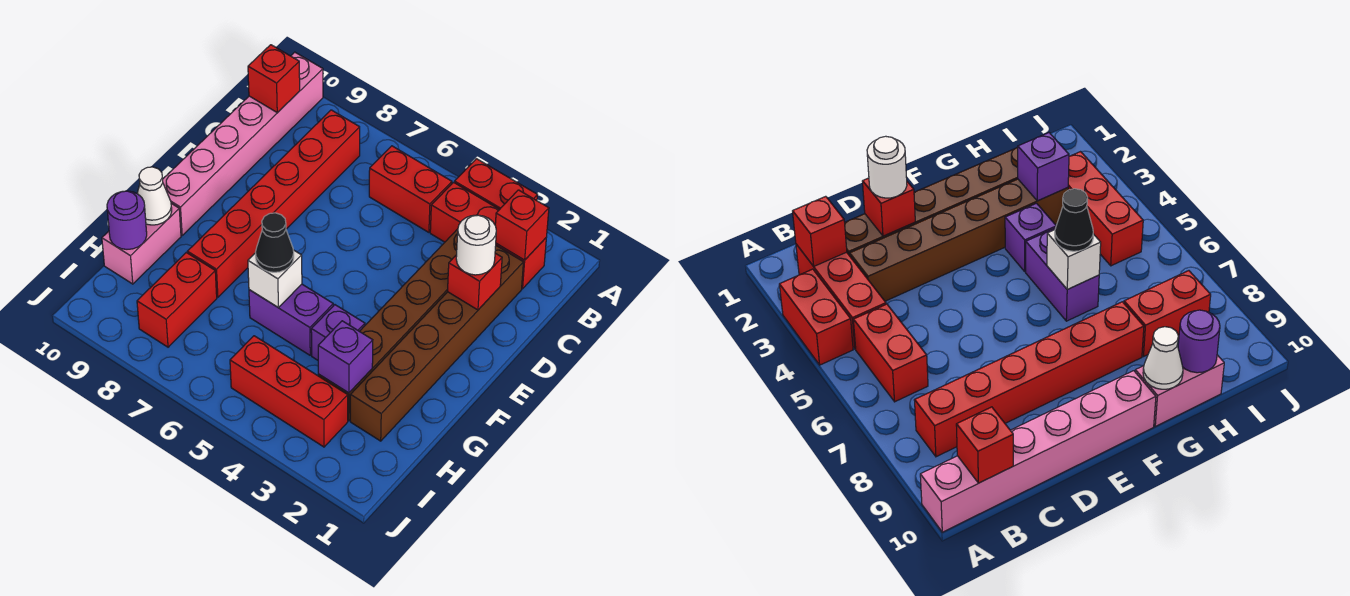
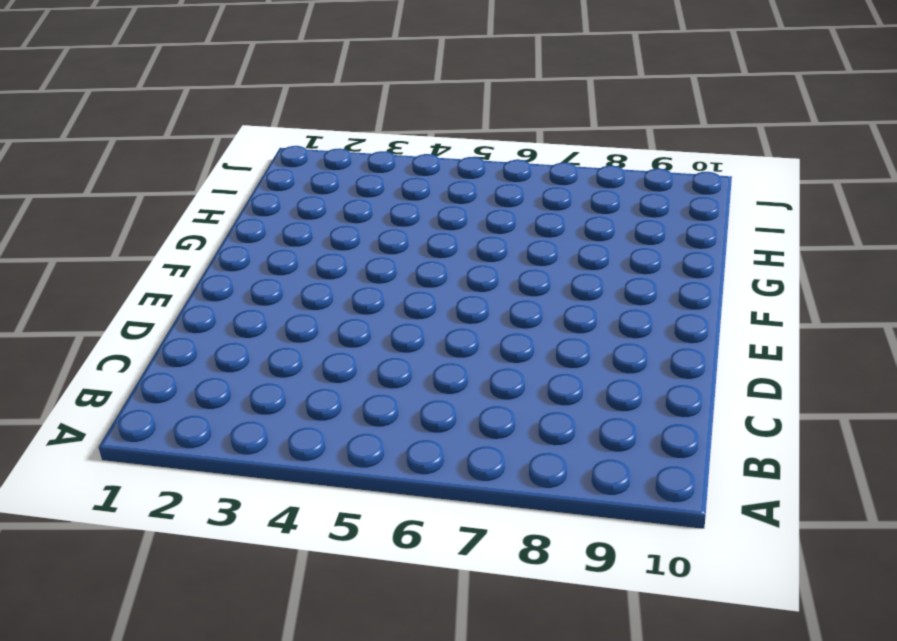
none -> red brick A3:A4 level 1
none -> pink brick A10:F10 level 1
none -> red brick B2:B4 level 1

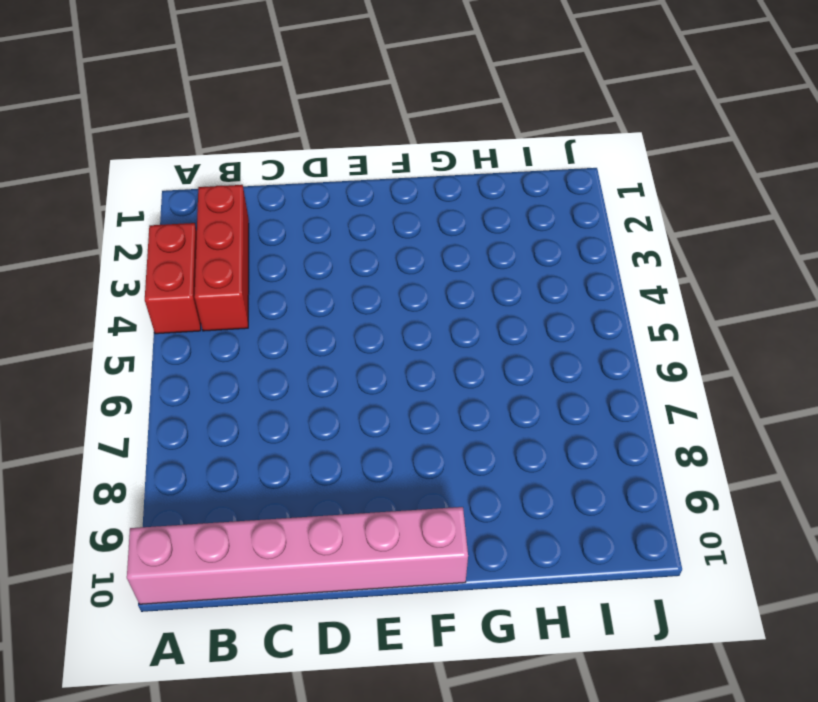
none -> red brick B5:B6 level 1
none -> red brick B8:G8 level 1
none -> brown brick C2:H2 level 1

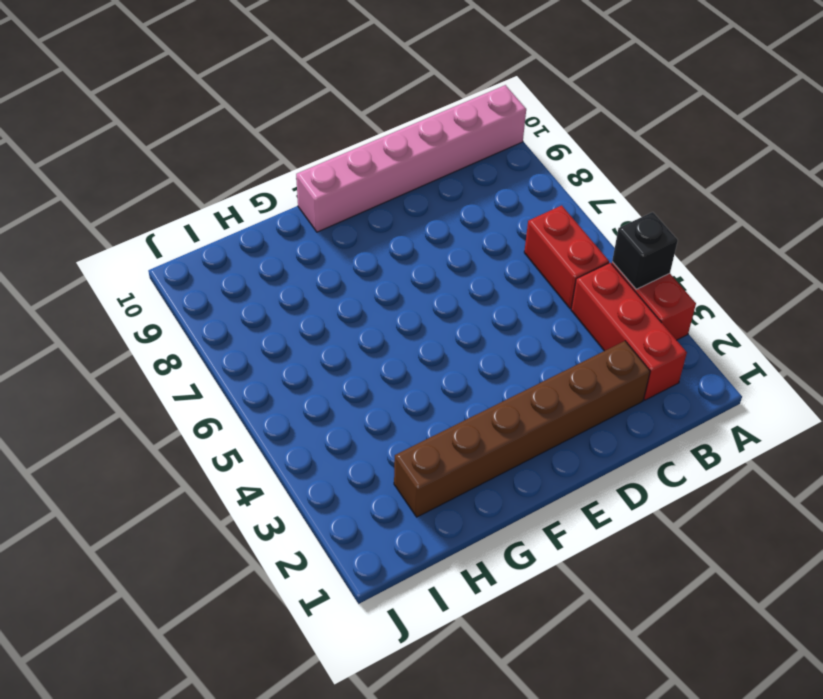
black brick A4 level 2 -> none
none -> red brick B8:G8 level 1
none -> brown brick C3:H3 level 1
none -> purple brick G4 level 1

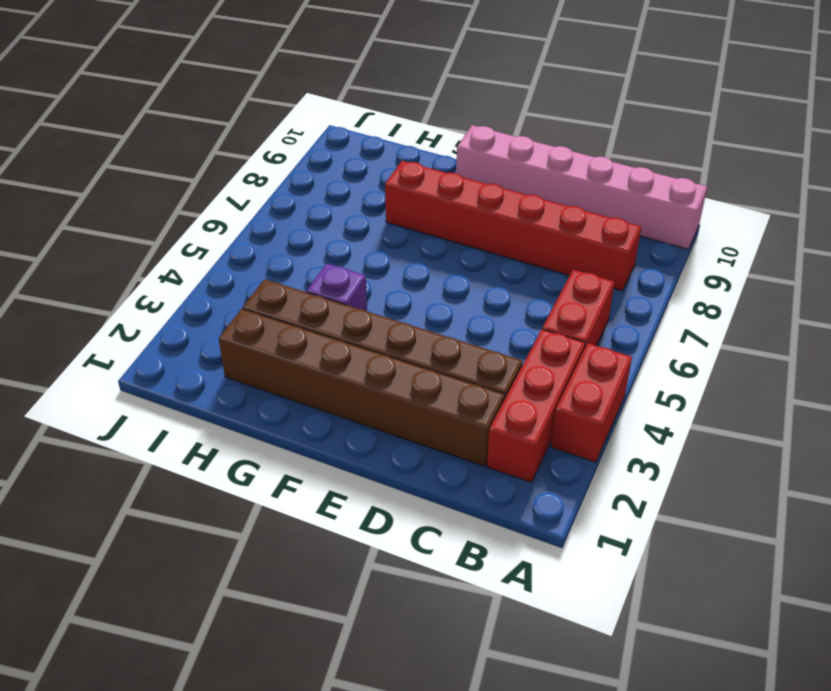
none -> purple brick G5:G6 level 1
none -> pink brick G10:H10 level 1
none -> red brick H8:I8 level 1

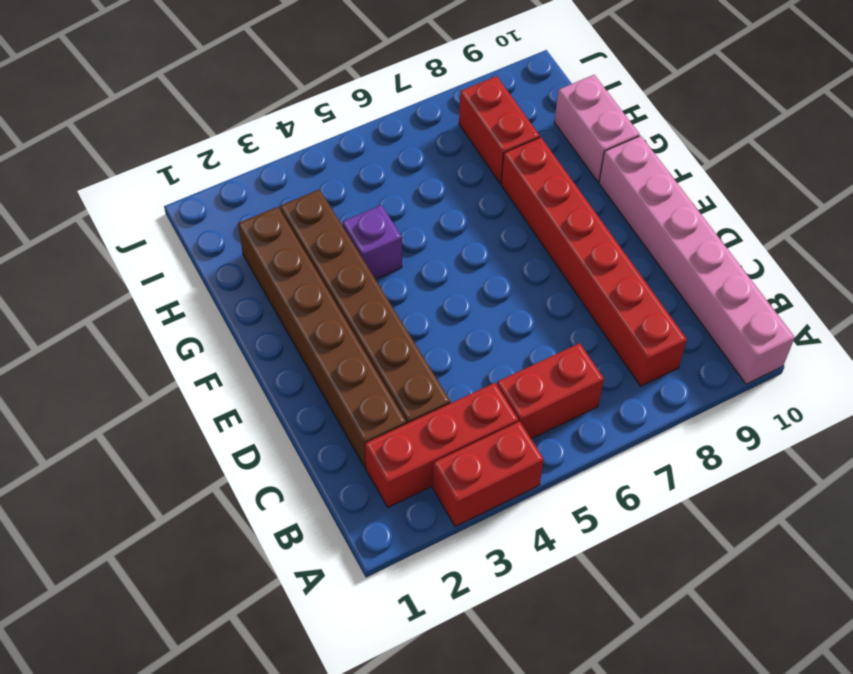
none -> purple brick G5:G6 level 1
none -> red brick I3:I5 level 1
none -> red brick B2 level 2

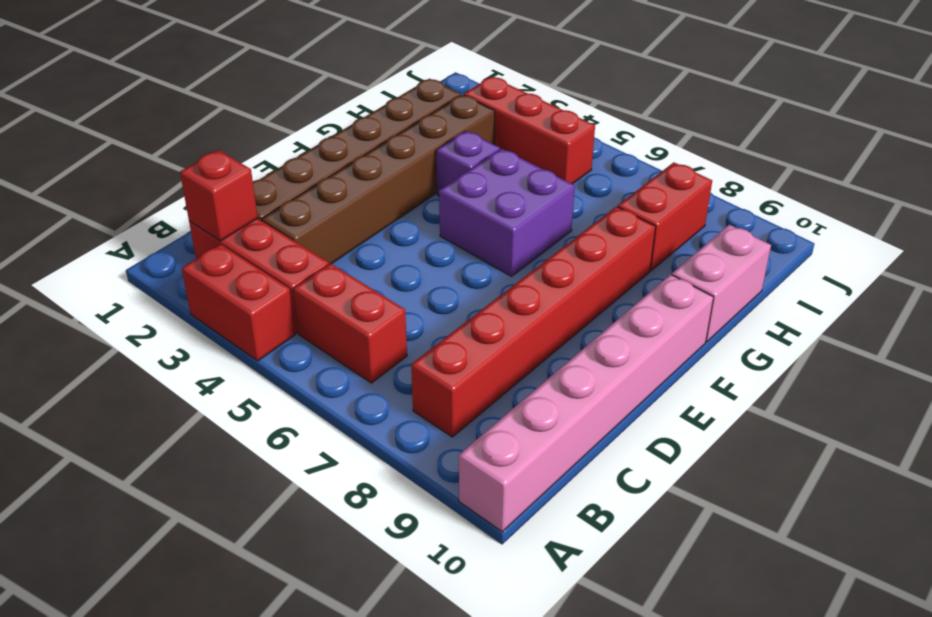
purple brick F5:G6 level 1 -> purple brick G5:G6 level 1
none -> red brick B10 level 2
none -> red brick D2 level 2
none -> white brick G6 level 2

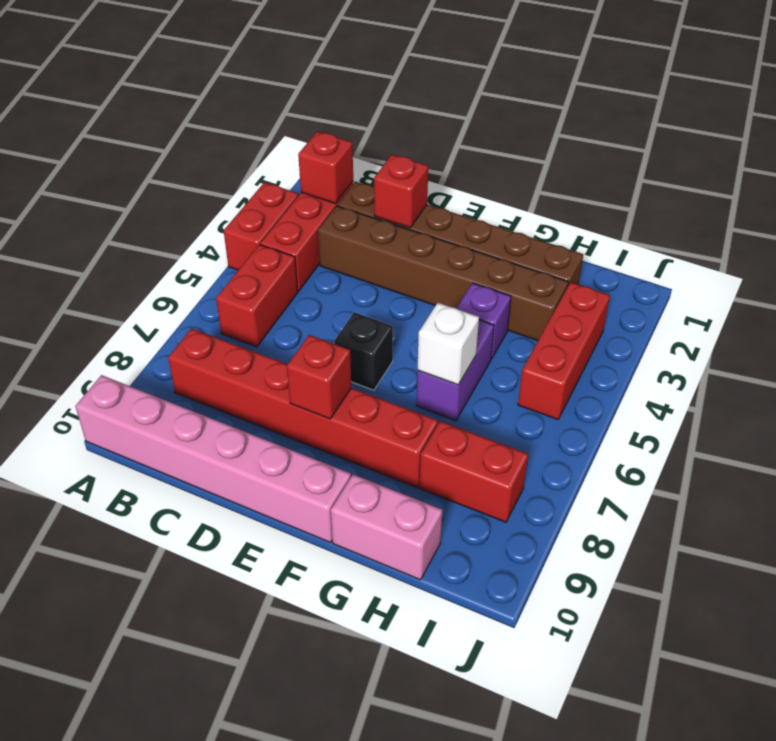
black brick E6 level 1 -> none
red brick E8 level 2 -> red brick B10 level 2
none -> white cone G10 level 2
none -> purple brick H3 level 2
none -> purple round brick H10 level 2

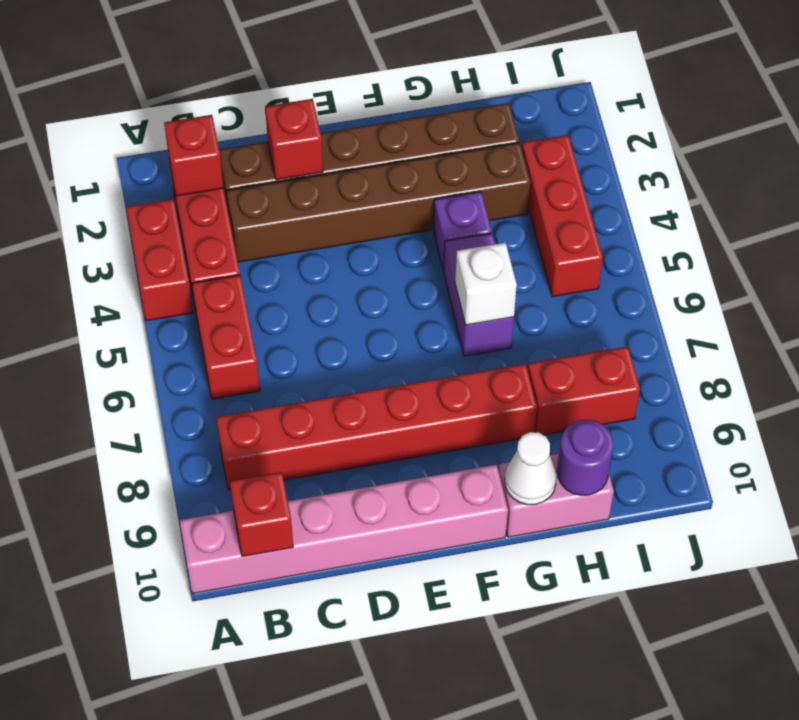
none -> purple brick H3 level 2
none -> white round brick D2 level 3
none -> black cone G6 level 3

